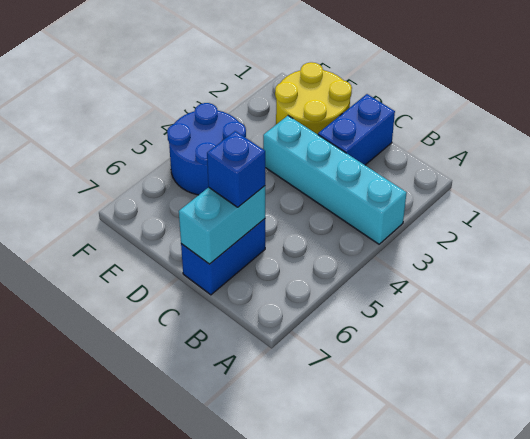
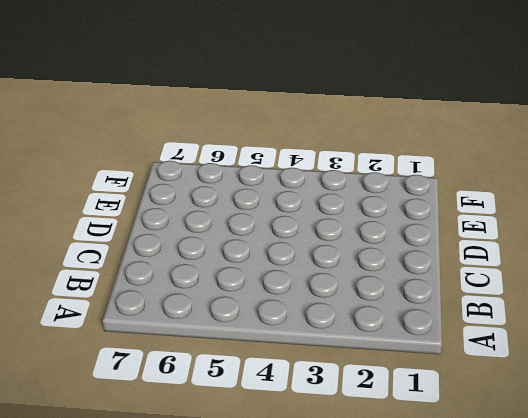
none -> cyan brick A3:D3 level 1
none -> blue brick C1:C2 level 1

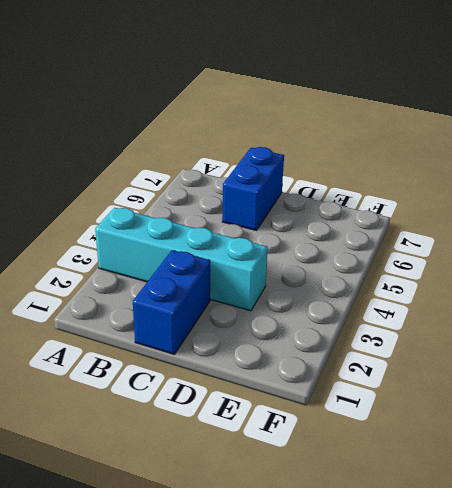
none -> yellow round brick D1:E2 level 1
none -> blue round brick E4:F5 level 1

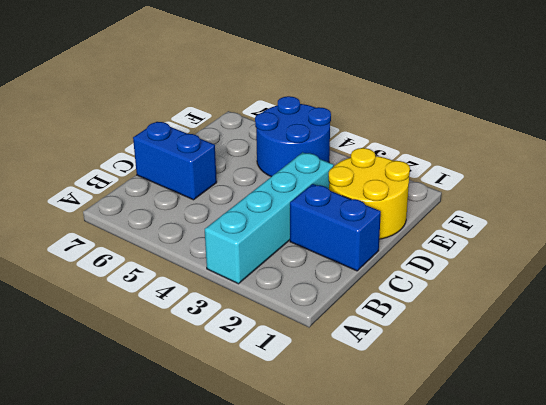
none -> cyan brick C6:C7 level 2
none -> blue brick C6 level 3

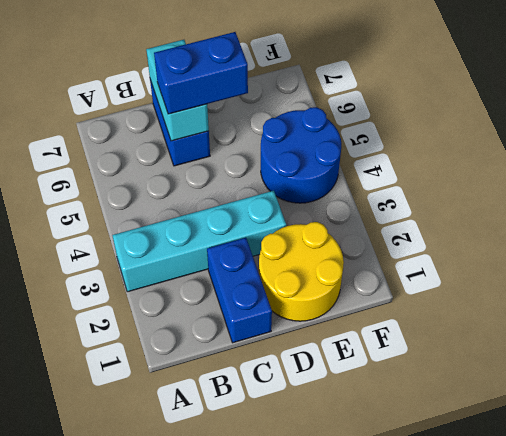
blue brick C6:D6 level 3 -> blue brick C6 level 3

